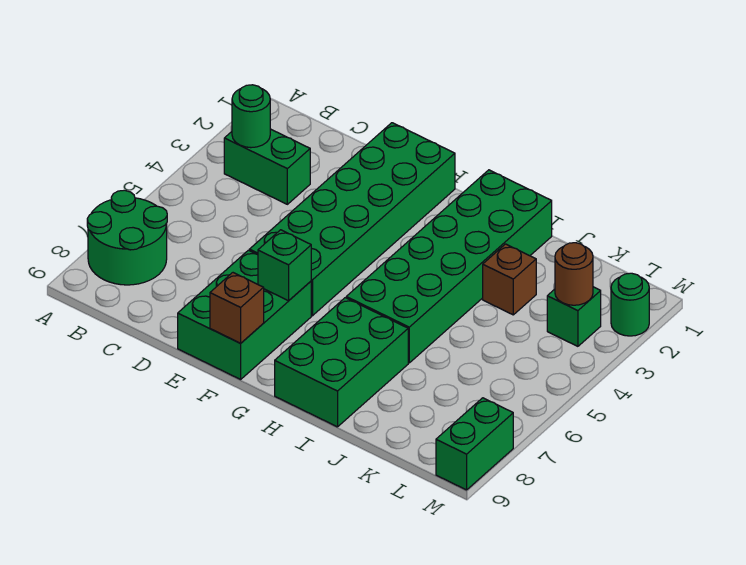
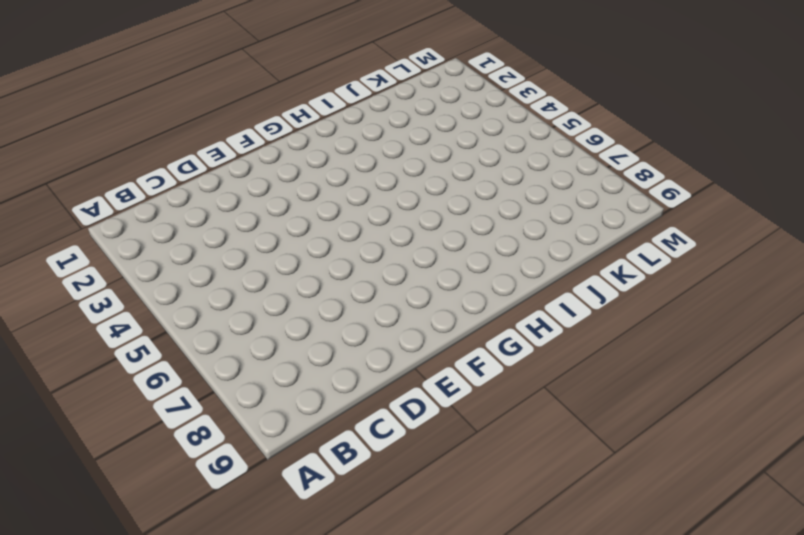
none -> green round brick A7:B8 level 1
none -> green brick B3:C3 level 1
none -> green brick E1:F6 level 1

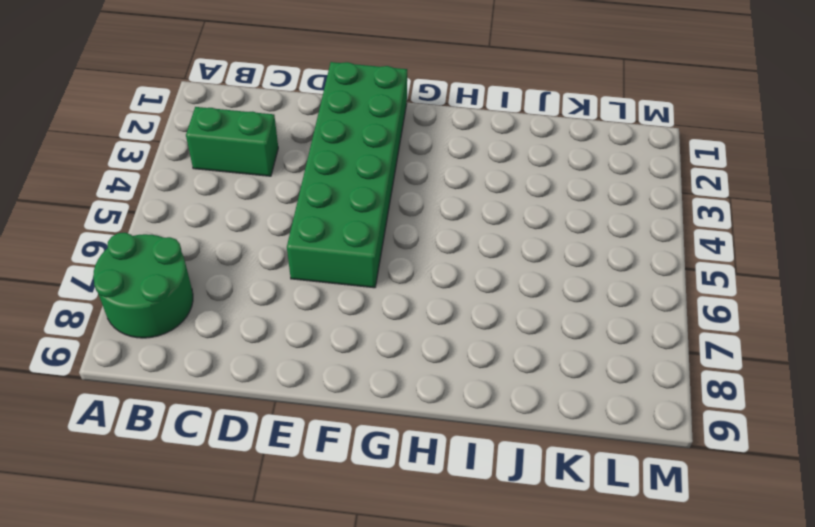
none -> green brick E7:F9 level 1
none -> green brick H1:I6 level 1
none -> green brick H7:I9 level 1

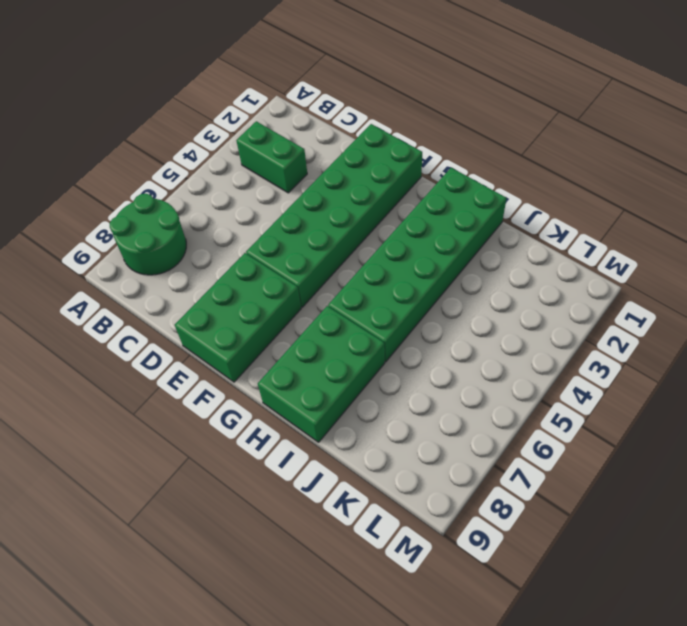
none -> brown brick J3 level 1
none -> green brick L3 level 1
none -> green round brick M2 level 1

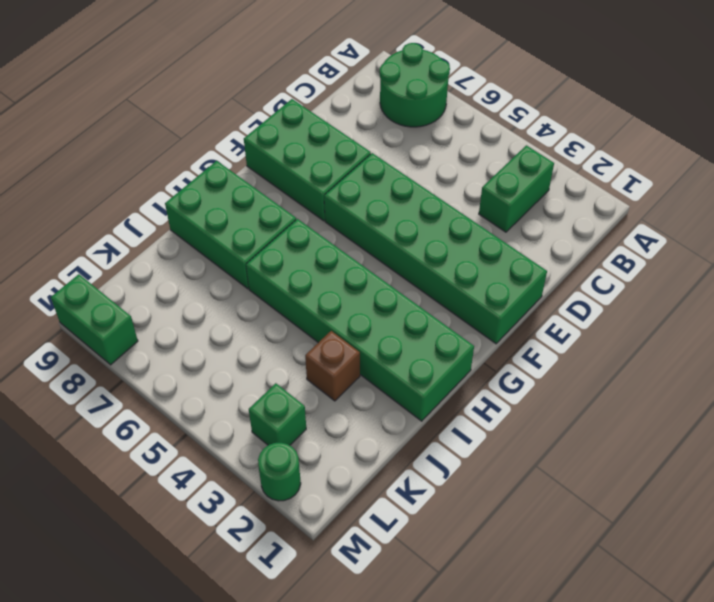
none -> green round brick B3 level 2
none -> green brick F7 level 2
none -> brown brick F9 level 2

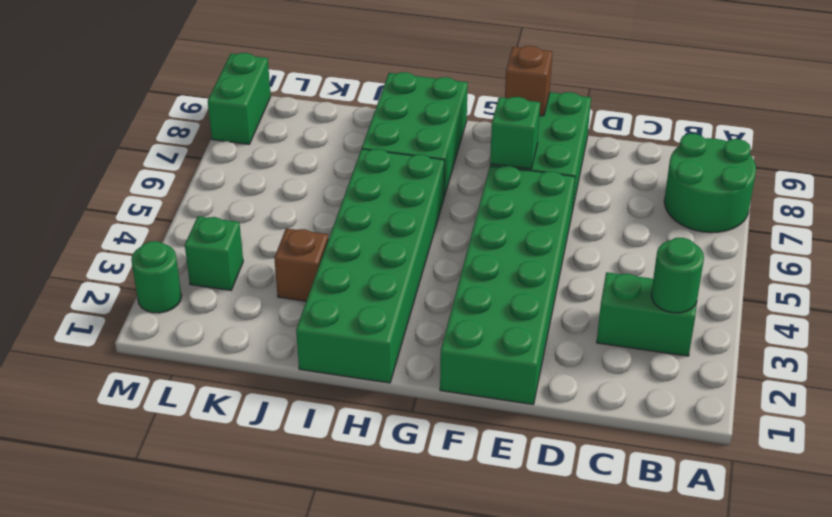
none -> brown round brick L3 level 2

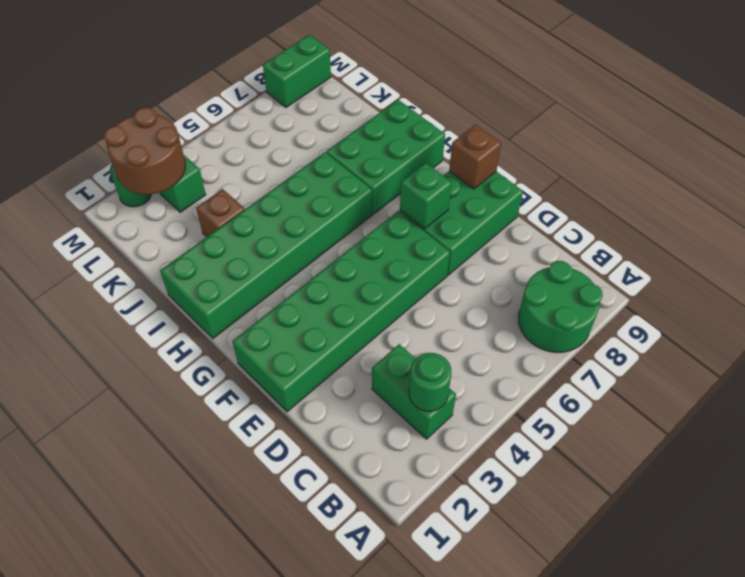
brown round brick L2:M3 level 2 -> brown round brick L3 level 2

